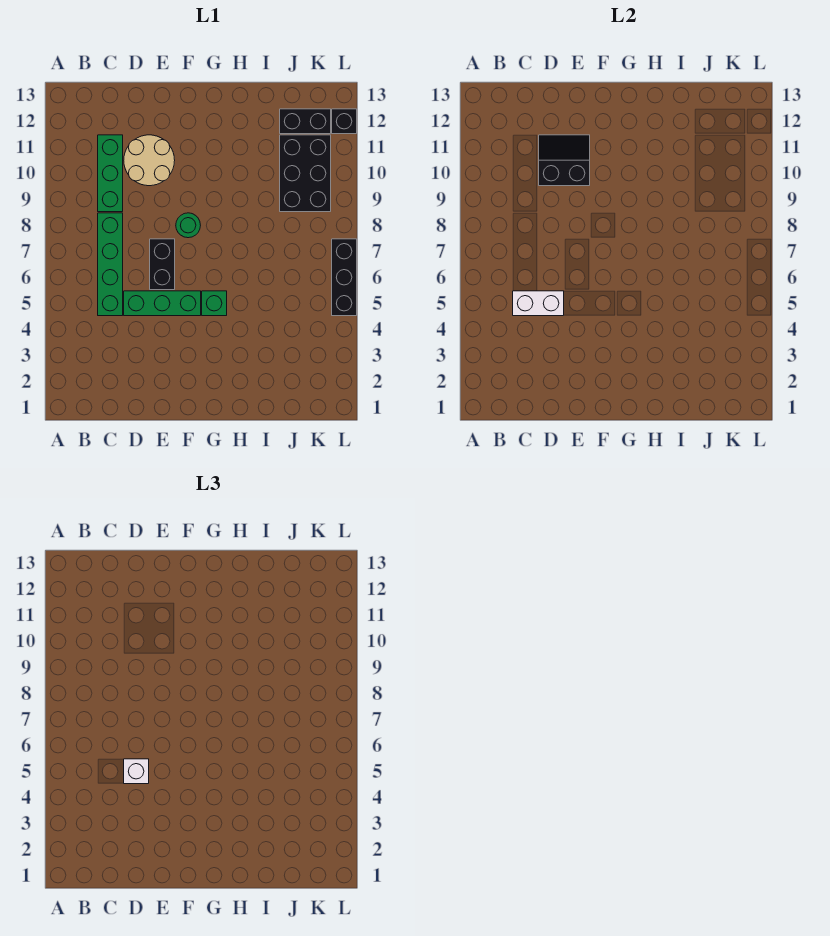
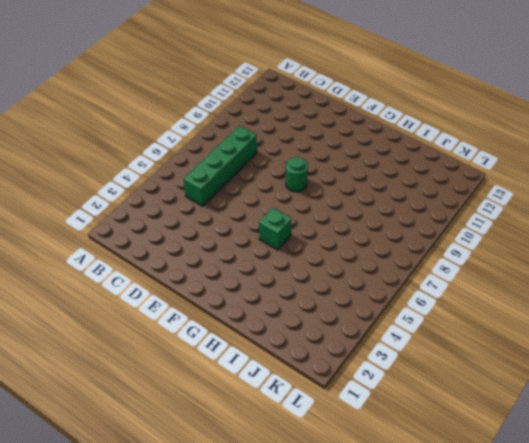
none -> green brick C9:C11 level 1
none -> green brick D5:F5 level 1
none -> tan round brick D10:E11 level 1

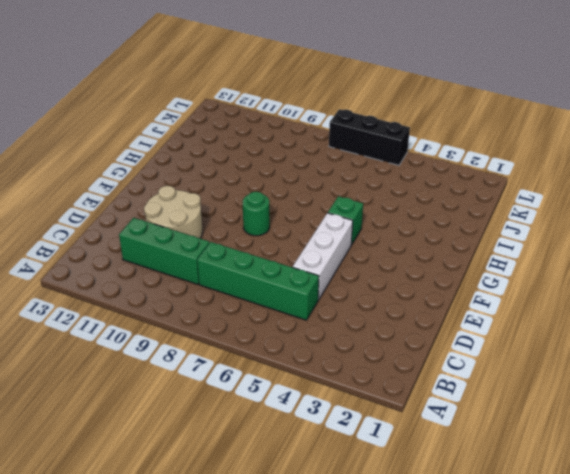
white brick D5:F5 level 1 -> green brick D5:F5 level 1
none -> black brick E6:E7 level 1
none -> black brick J9:K11 level 1
none -> black brick J12:K12 level 1

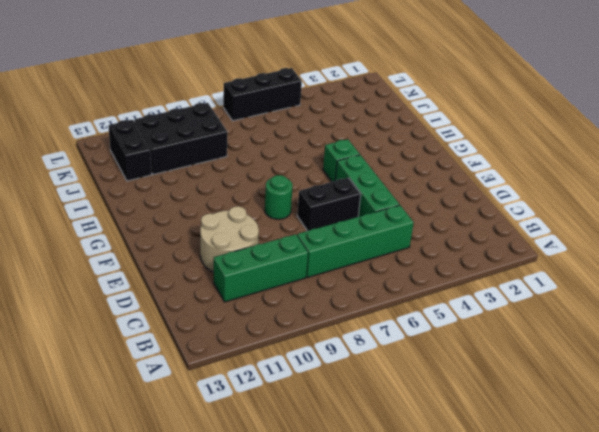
none -> black brick L12 level 1
none -> white brick C5:D5 level 2
none -> black slope D10:E11 level 2 top 10

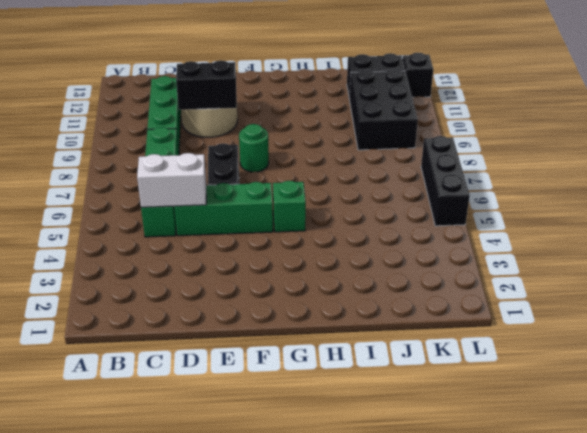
none -> white brick D5 level 3

